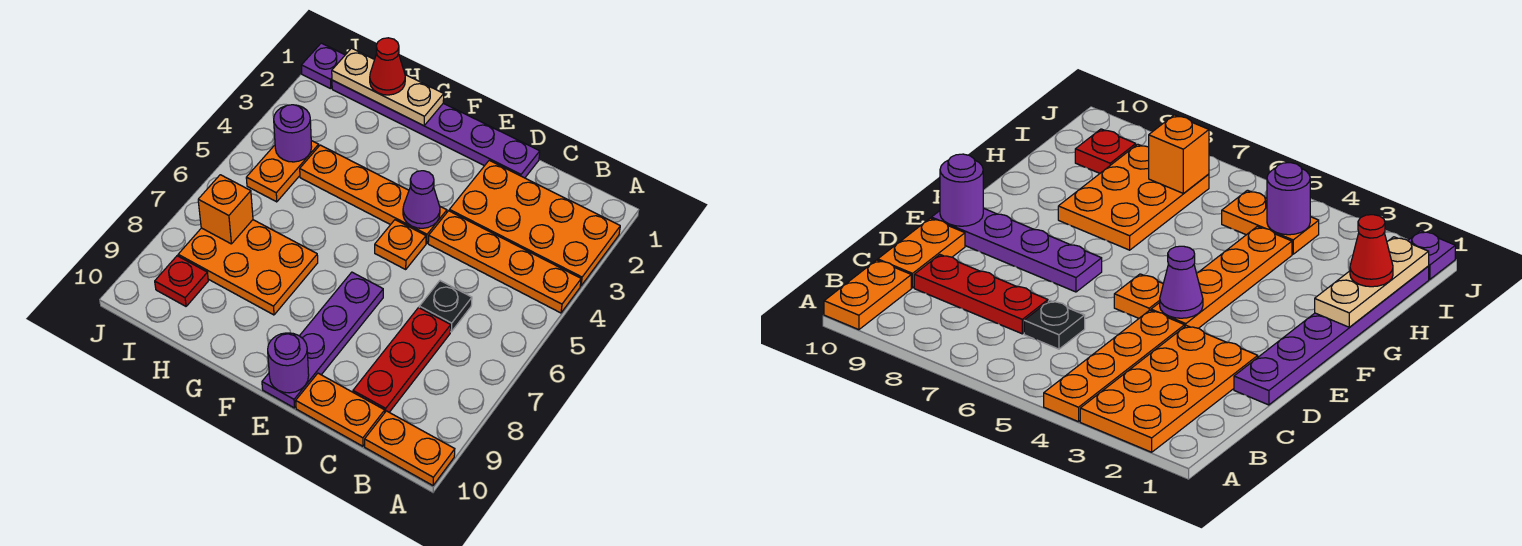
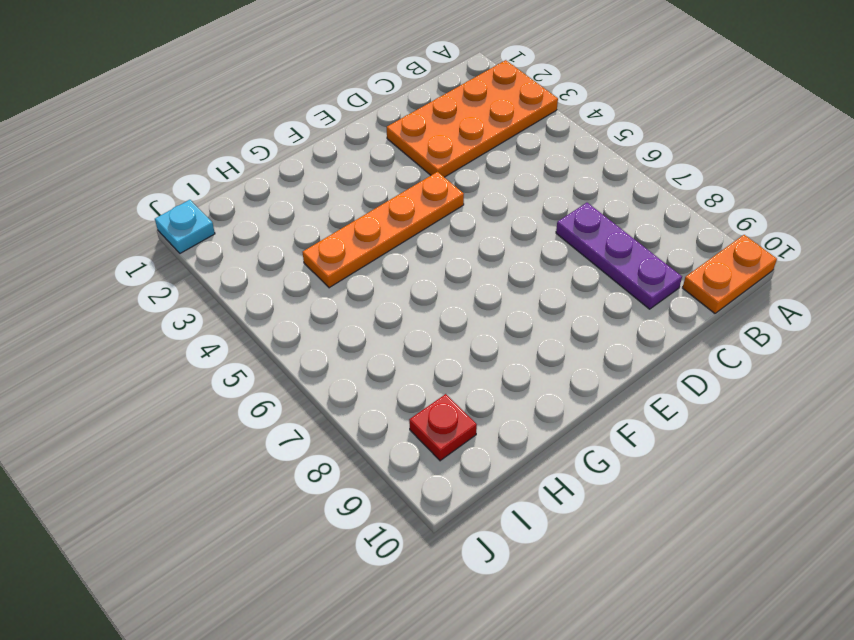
purple plate C7:C9 level 1 -> red plate C7:C9 level 1
cyan plate J1 level 1 -> purple plate J1 level 1
none -> orange plate A4:D4 level 1
none -> black plate C6 level 1
none -> orange plate C10:D10 level 1

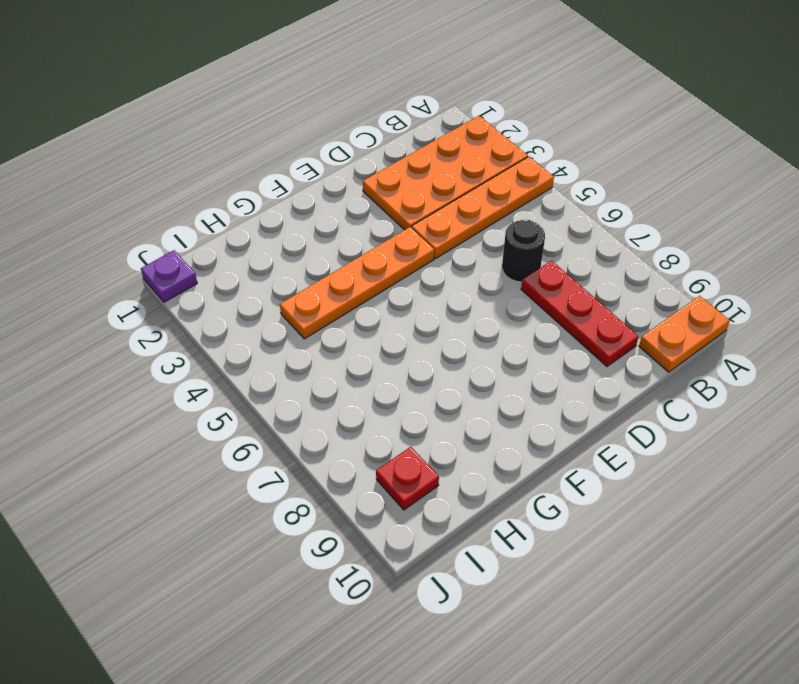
black round brick C6 level 1 -> black plate C6 level 1
none -> orange plate C10:D10 level 1
none -> purple plate D1:I1 level 1
none -> orange plate E5 level 1

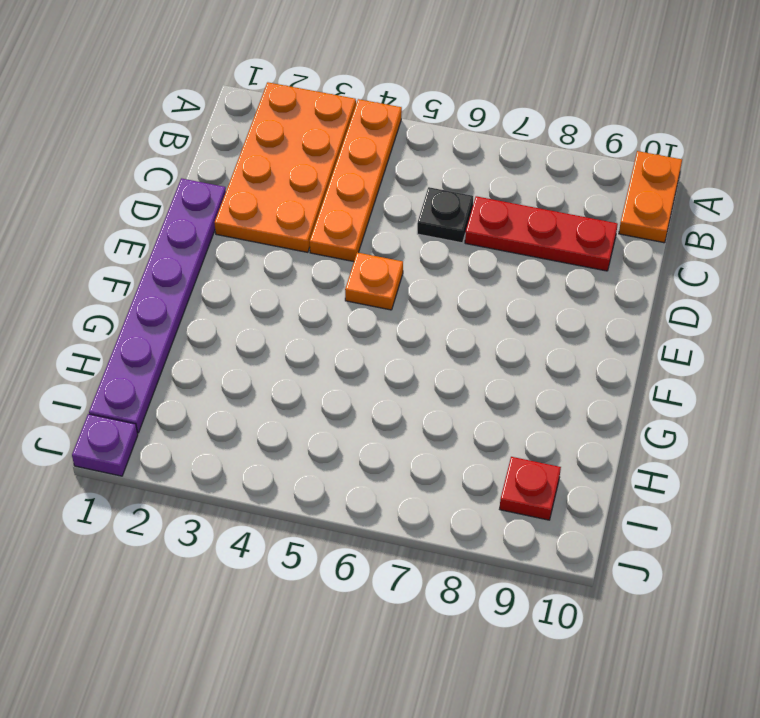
none -> orange plate C10:D10 level 1
none -> orange plate E4:H4 level 1
none -> purple plate E7:E10 level 1

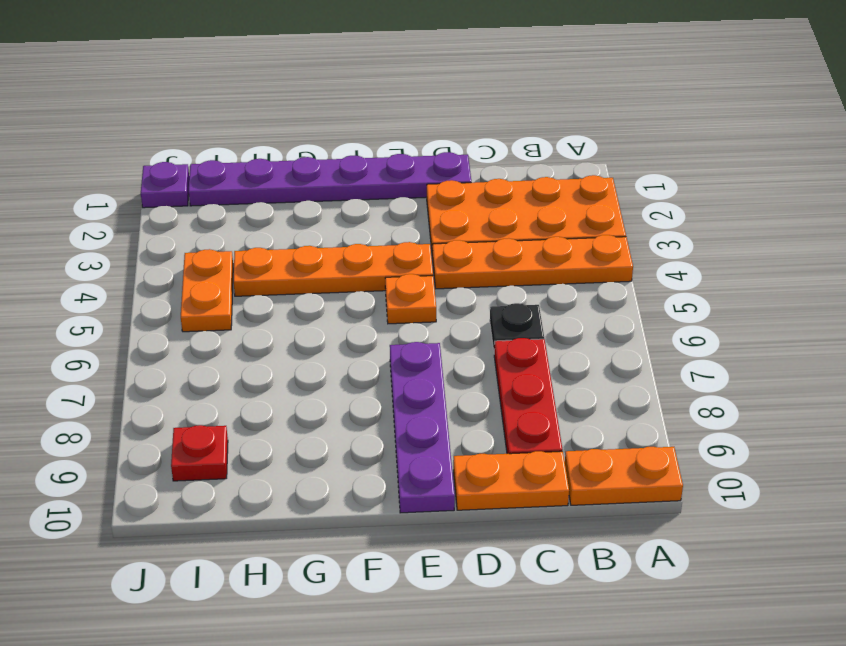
none -> orange plate G7:I8 level 1
none -> purple cone E4 level 2
none -> purple round brick E10 level 2

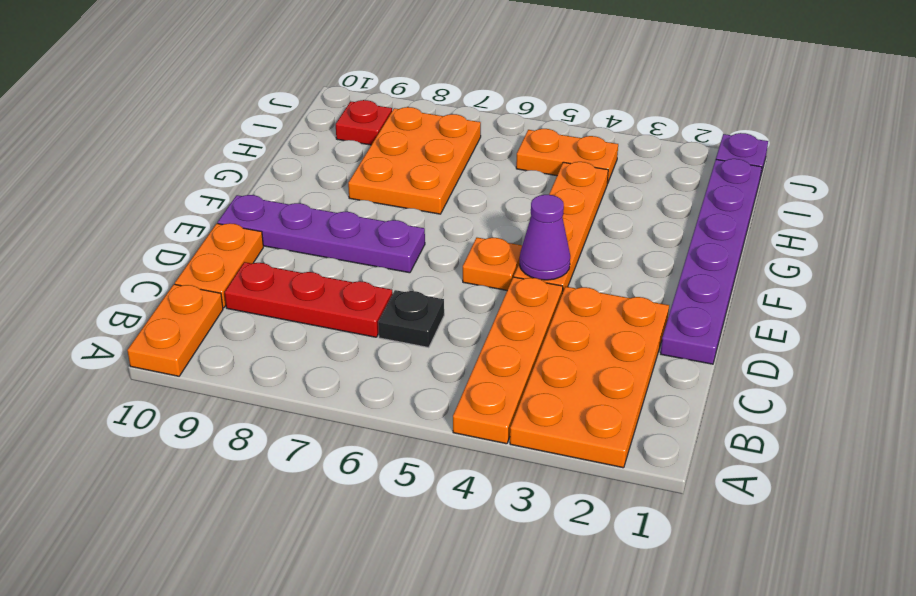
none -> purple round brick E10 level 2
none -> tan plate G1:I1 level 2
none -> purple round brick I4 level 2

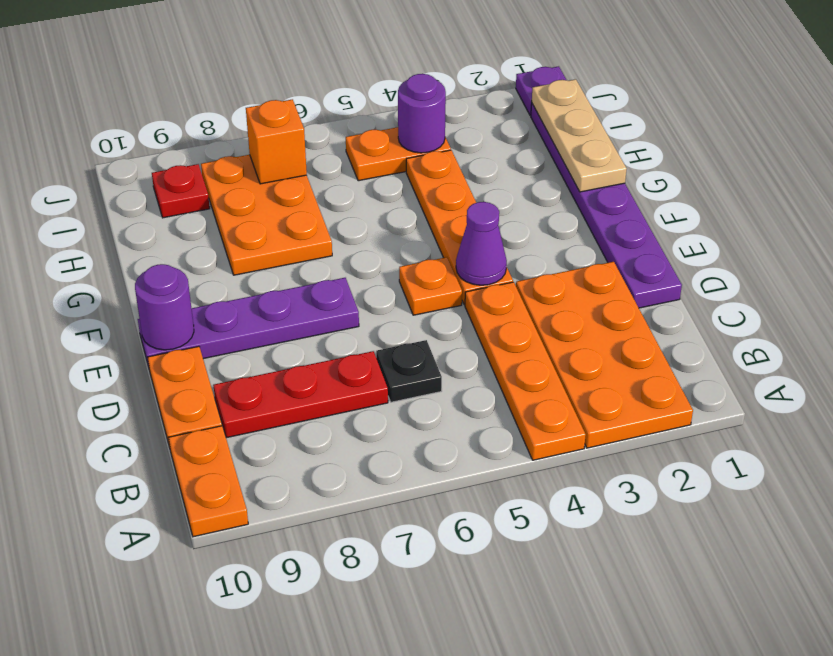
none -> red cone H1 level 3

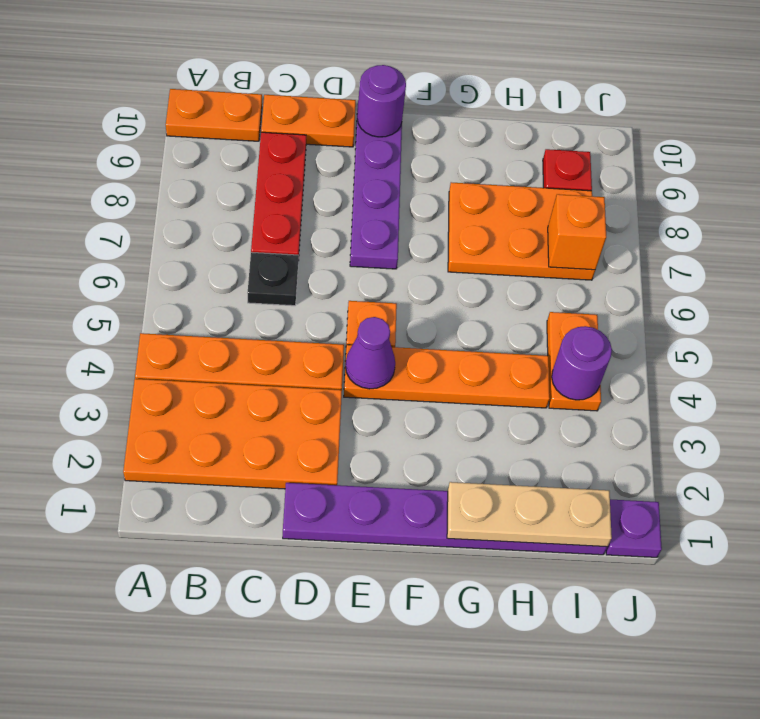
none -> red cone H1 level 3

